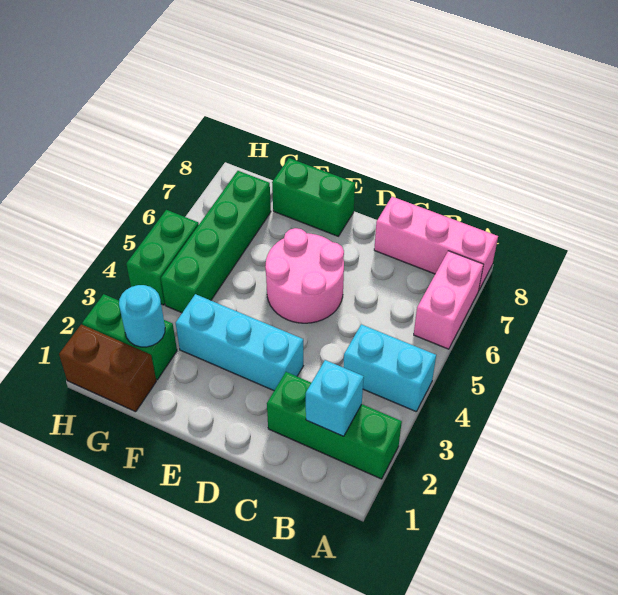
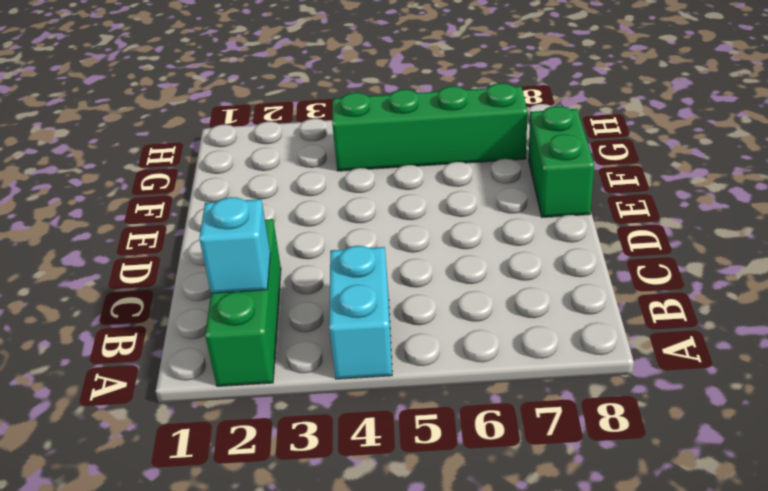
none -> pink brick A6:A7 level 1
none -> pink brick A8:C8 level 1
none -> cyan brick D3:F3 level 1

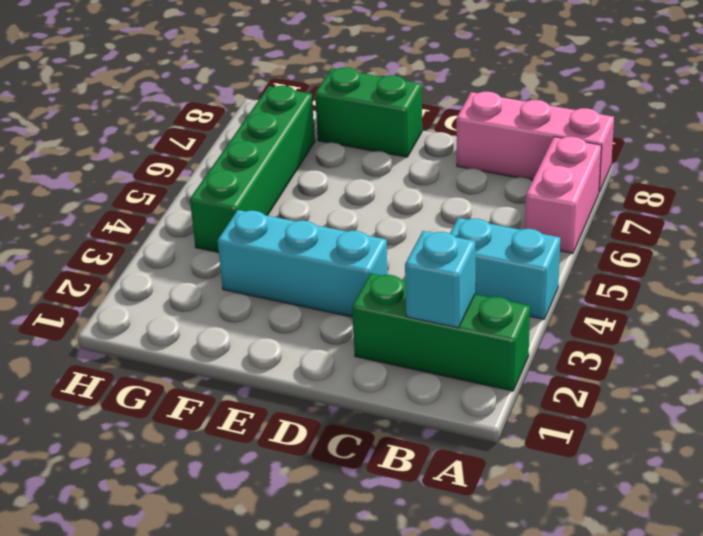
none -> pink round brick D5:E6 level 1
none -> brown brick G1:H1 level 1
none -> green brick G2:H2 level 1

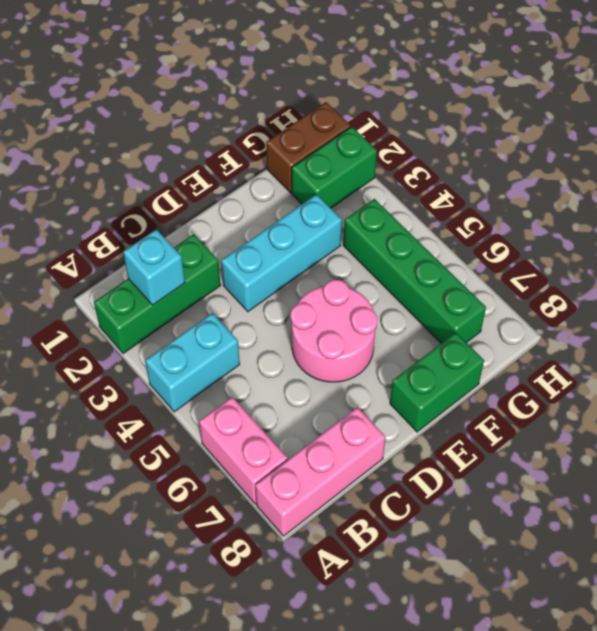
none -> green brick H4:H5 level 1
none -> cyan round brick G2 level 2

